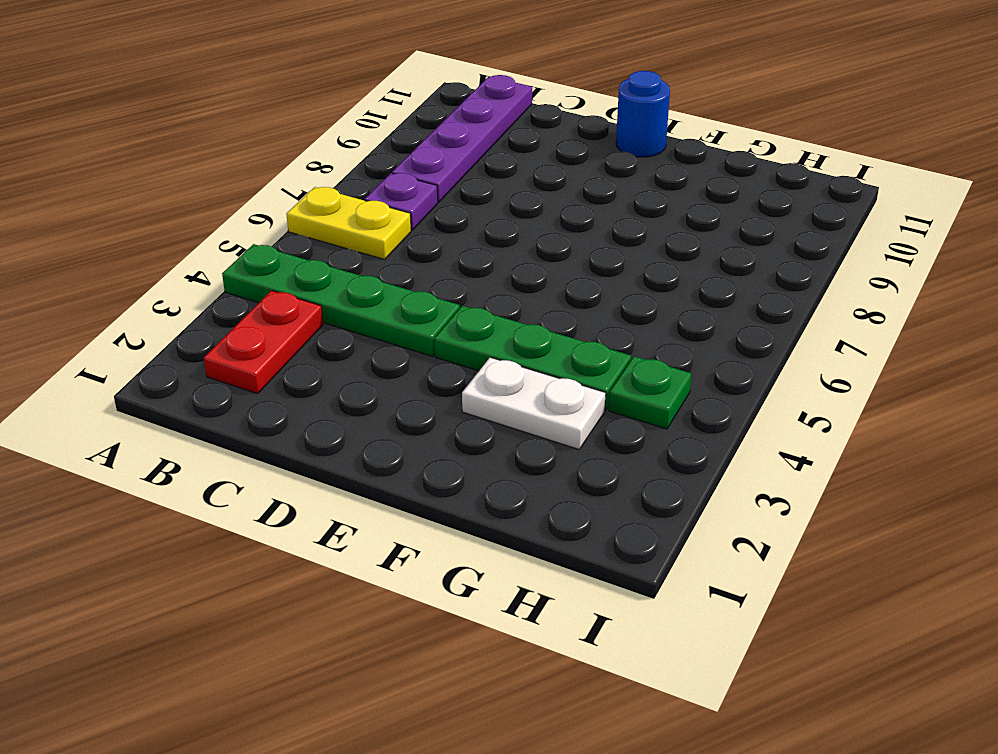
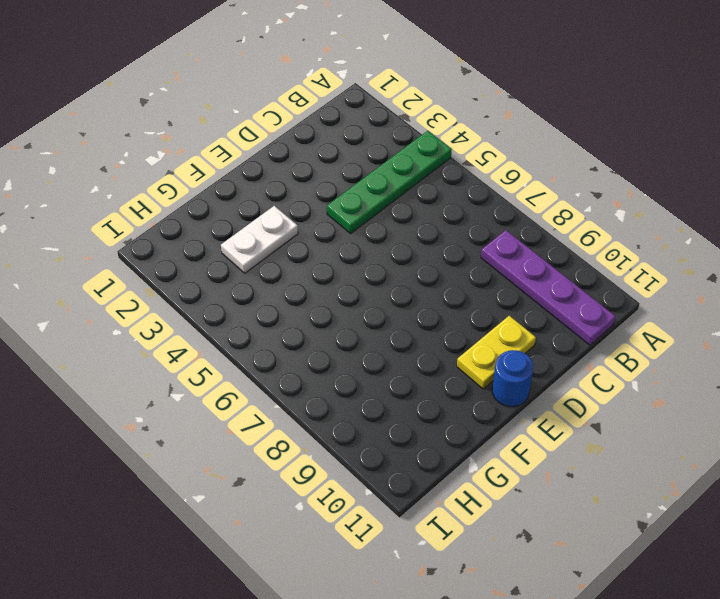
yellow plate D10:E10 level 1 -> yellow plate A6:B6 level 1
none -> red plate B2:B3 level 1
none -> purple plate B7 level 1

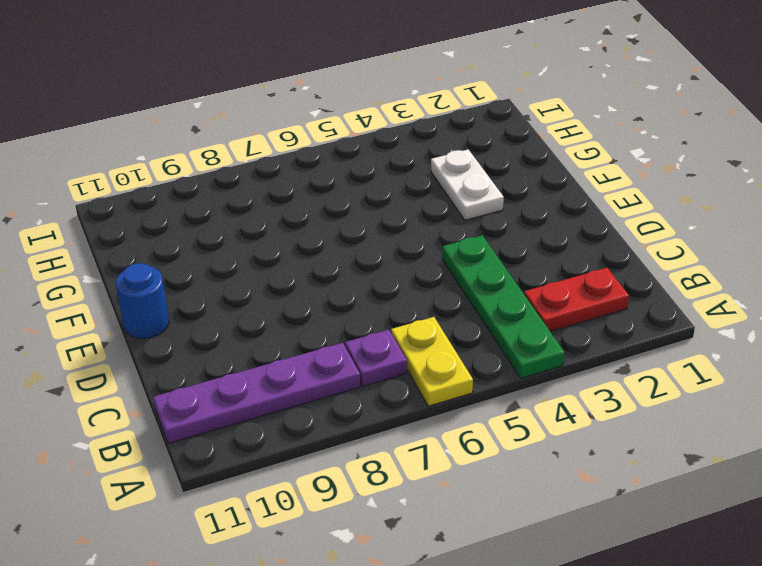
none -> green plate E4:G4 level 1
none -> green plate H4 level 1

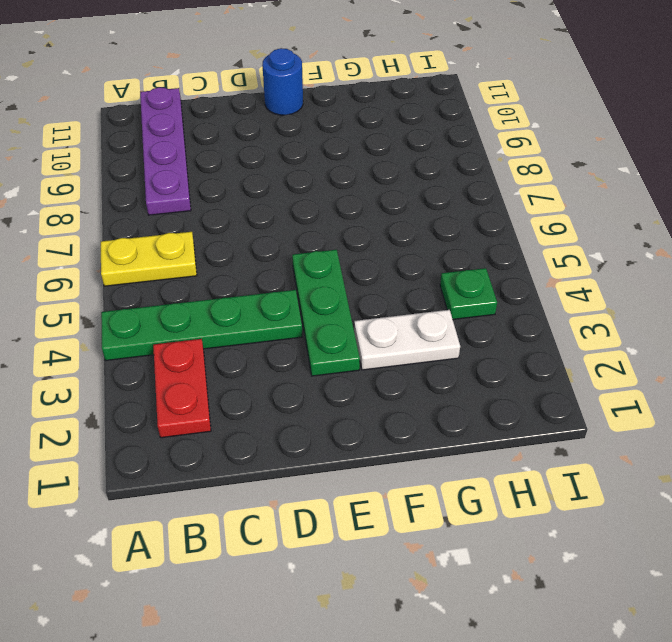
green plate E3:E5 level 1 -> green plate E4:G4 level 1
none -> purple plate B7 level 1

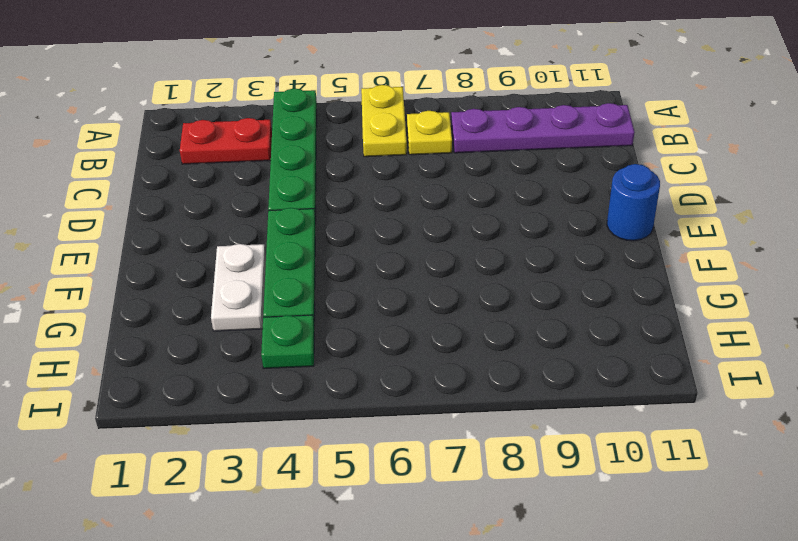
yellow plate B7 level 1 -> purple plate B7 level 1

